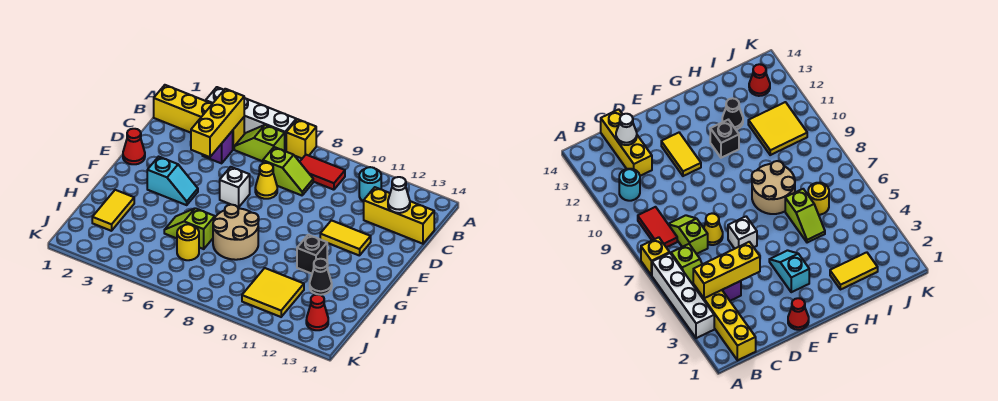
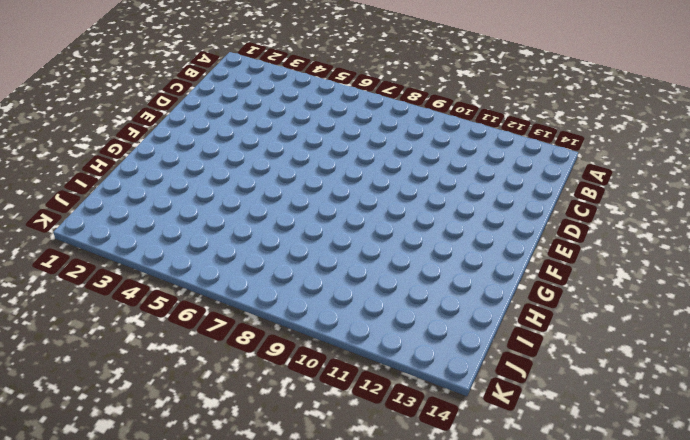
none -> white brick A3:A6 level 1
none -> yellow brick A7 level 1
none -> yellow brick B1:B4 level 1

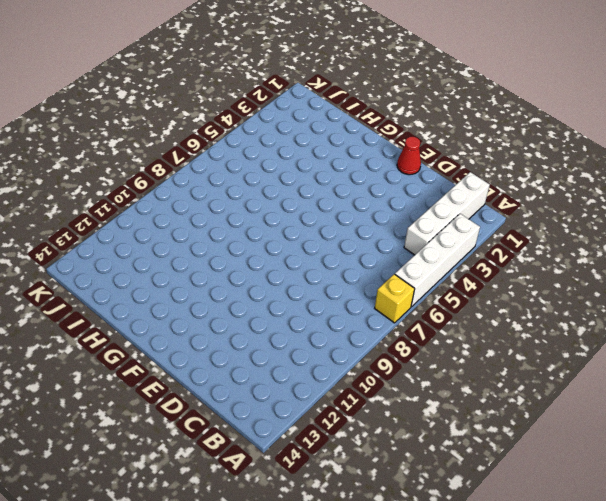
white brick B1:B4 level 1 -> yellow brick B1:B4 level 1
none -> lime slope B5:B6 level 1 top 6
none -> red tile B8:B9 level 1
none -> cyan round brick B11 level 1

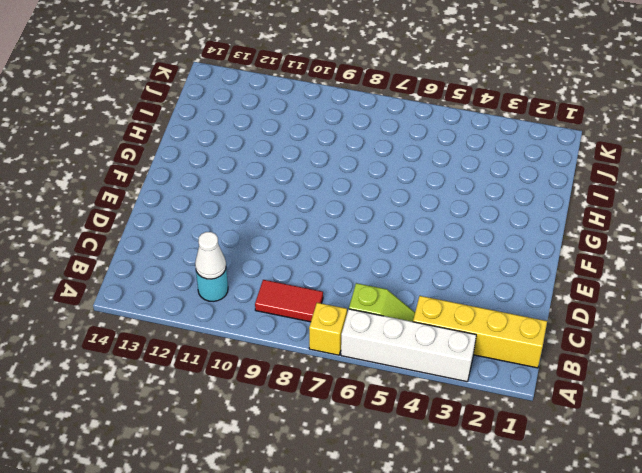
white cone B11 level 2 -> white cone C13 level 2
none -> purple brick C4 level 1
none -> lime slope C7:C8 level 1 top 7
none -> yellow brick C12:C14 level 1

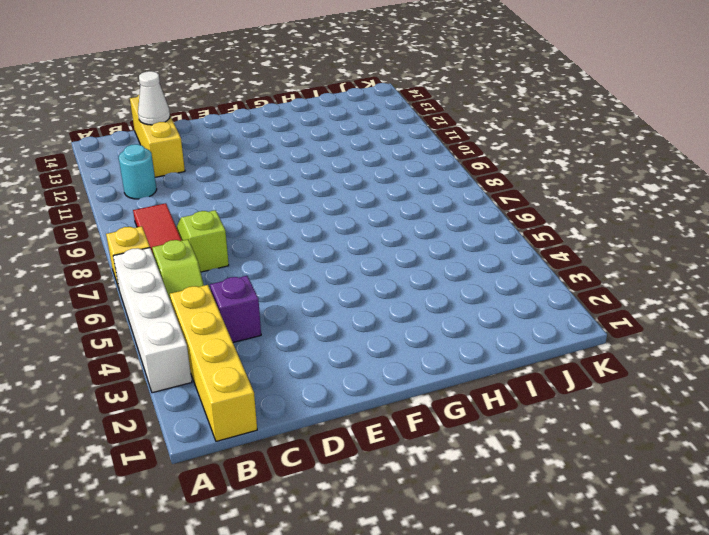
none -> yellow cone D7 level 1
none -> red cone E1 level 1
none -> white brick E6 level 1

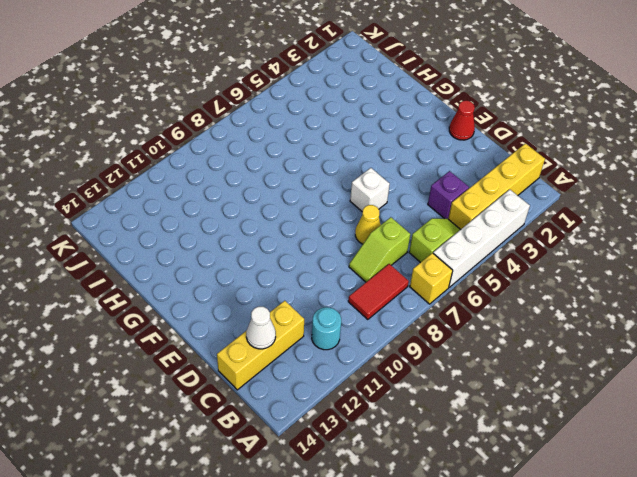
none -> yellow tile E11:E12 level 1
none -> cyan slope F3:F4 level 1 top 3
none -> tan round brick G7:H8 level 1

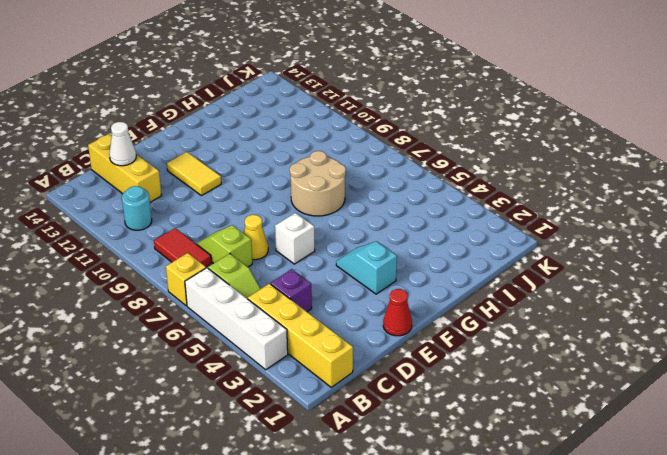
none -> black brick G11 level 1
none -> yellow tile H2:I2 level 1
none -> lime slope H5:H6 level 1 top 6

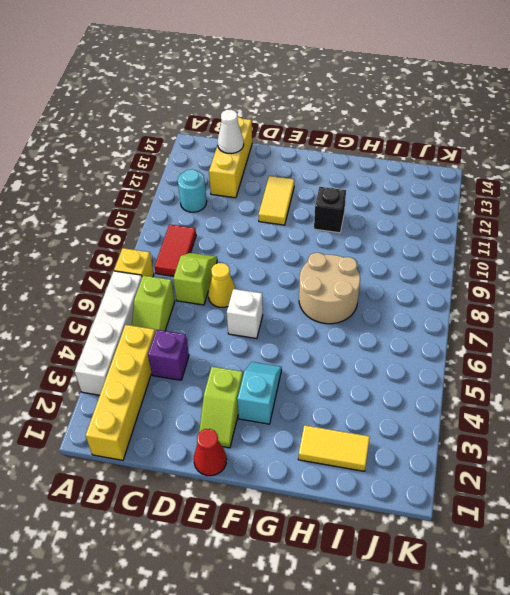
lime slope E2:E3 level 1 top 3 -> lime slope H5:H6 level 1 top 6
none -> black cone H12 level 1
none -> yellow round brick I6 level 1
none -> yellow tile I10:J11 level 1

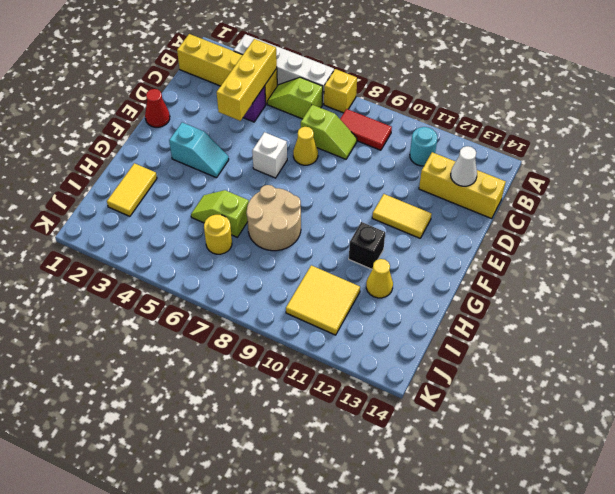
yellow cone H12 level 1 -> black cone H12 level 1
none -> red cone J13 level 1

